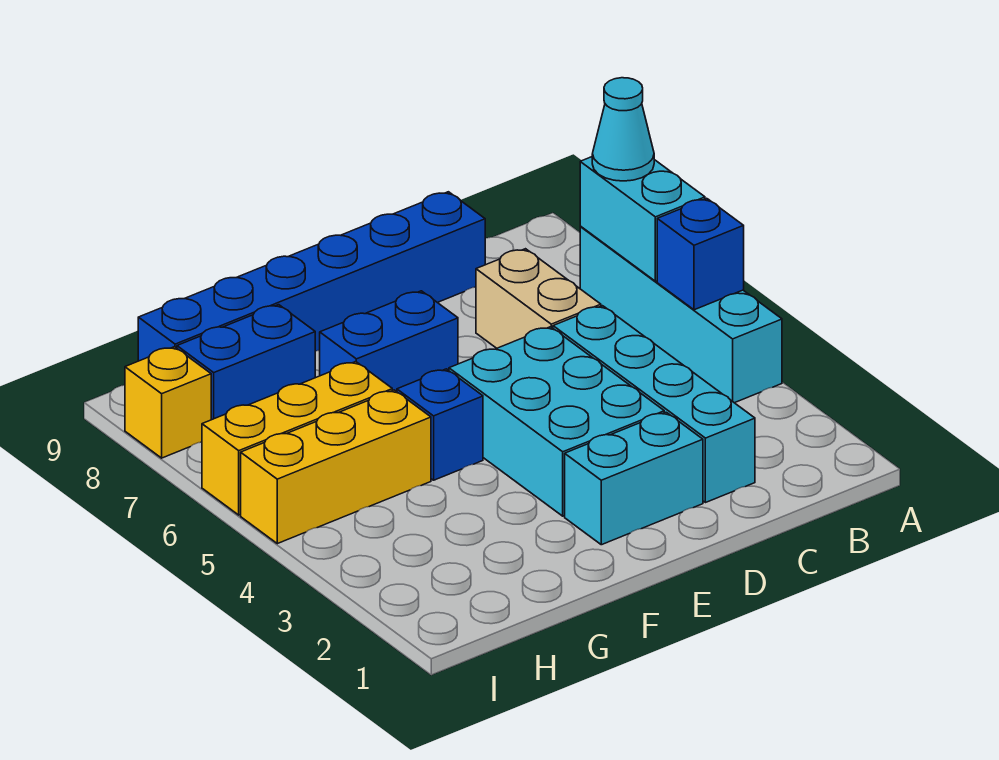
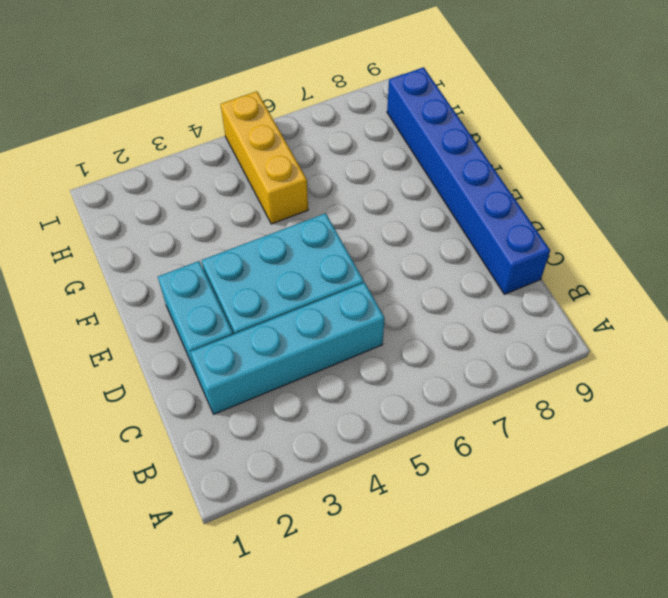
none -> cyan brick A4:A7 level 1
none -> tan brick C6:C7 level 1
none -> blue brick E7:F7 level 1

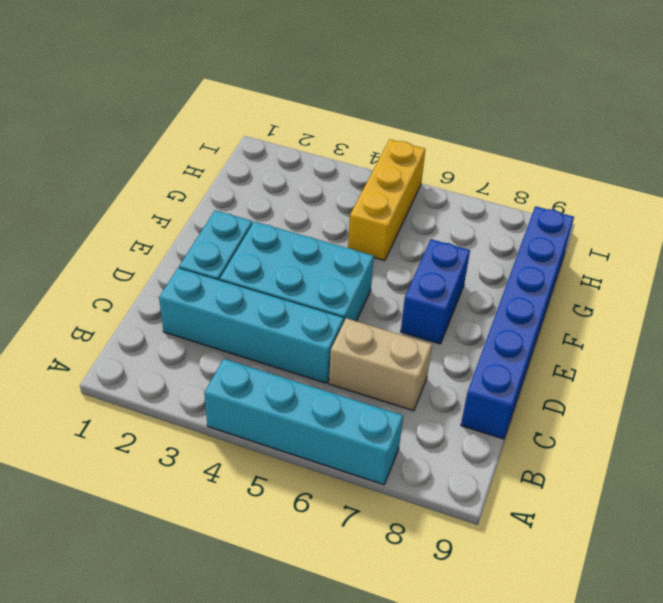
none -> blue brick F5 level 1
none -> yellow brick G6:I6 level 1
none -> blue brick G8:H8 level 1

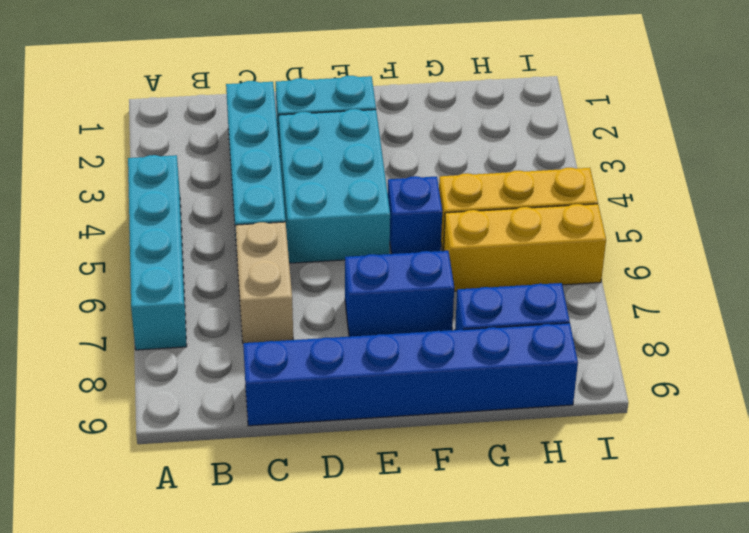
none -> yellow brick I8 level 1
none -> blue brick A5 level 2
none -> cyan brick A6:A7 level 2

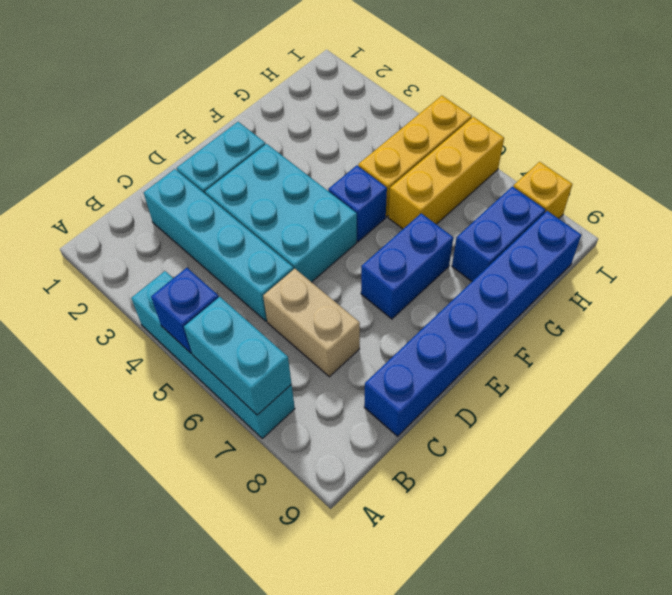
none -> cyan cone A7 level 3

